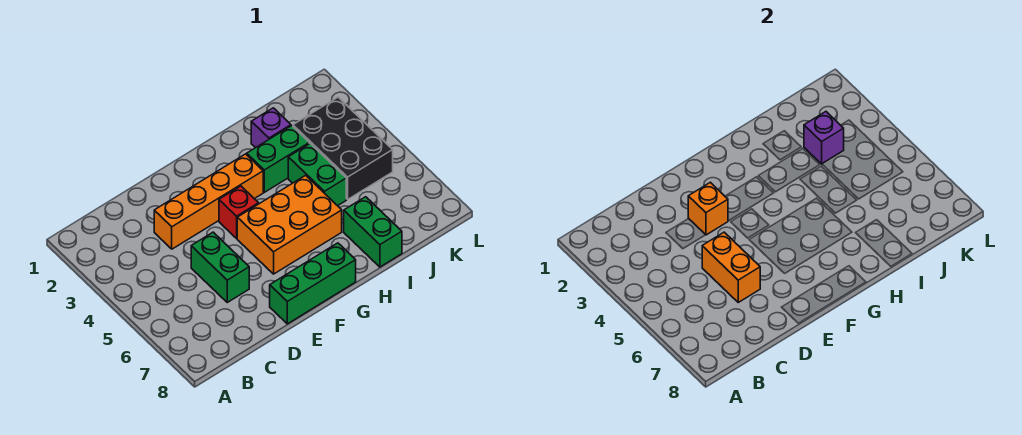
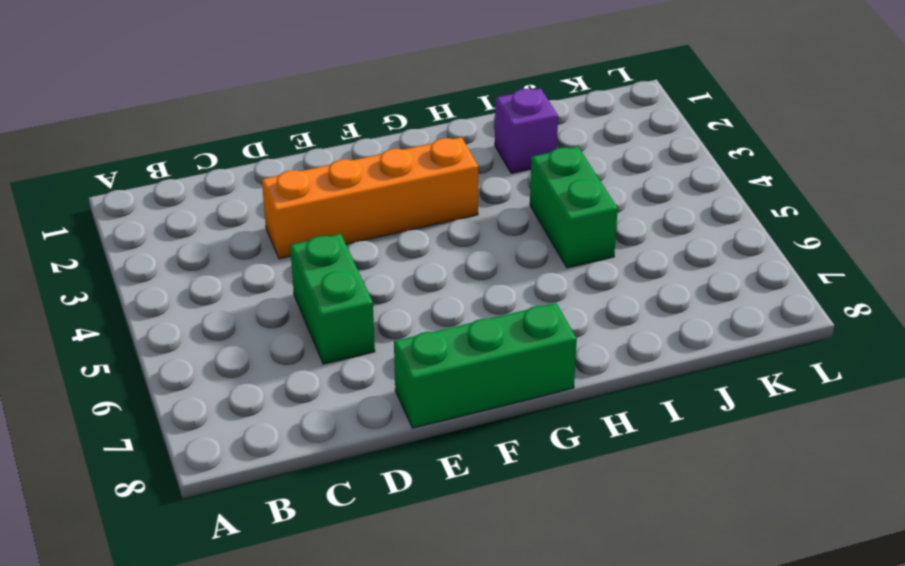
none -> red brick F4 level 1
none -> orange brick F5:H6 level 1
none -> green brick H3:I3 level 1

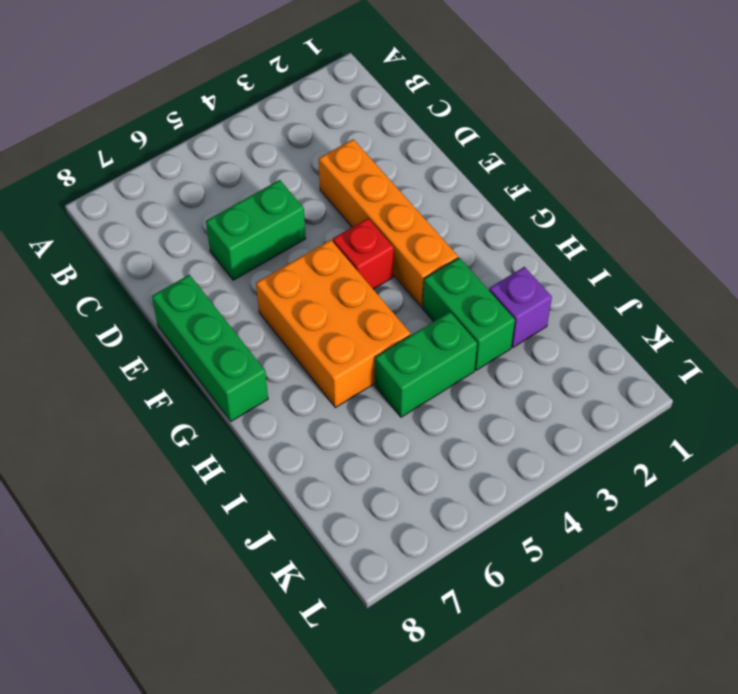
none -> green brick I7:I8 level 1
none -> black brick J3:K5 level 1
none -> orange brick D5:D6 level 2

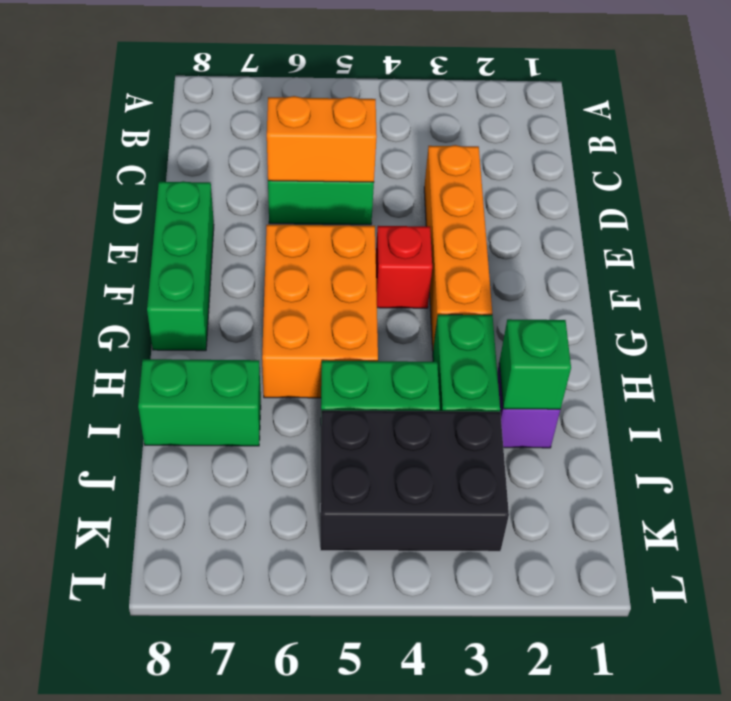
green brick I2 level 2 -> none
none -> orange brick E3 level 2
none -> purple brick J3 level 2

